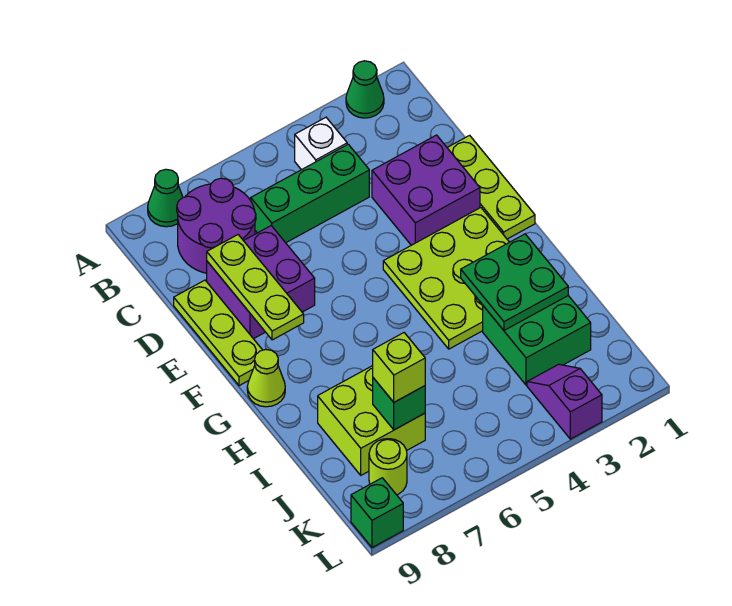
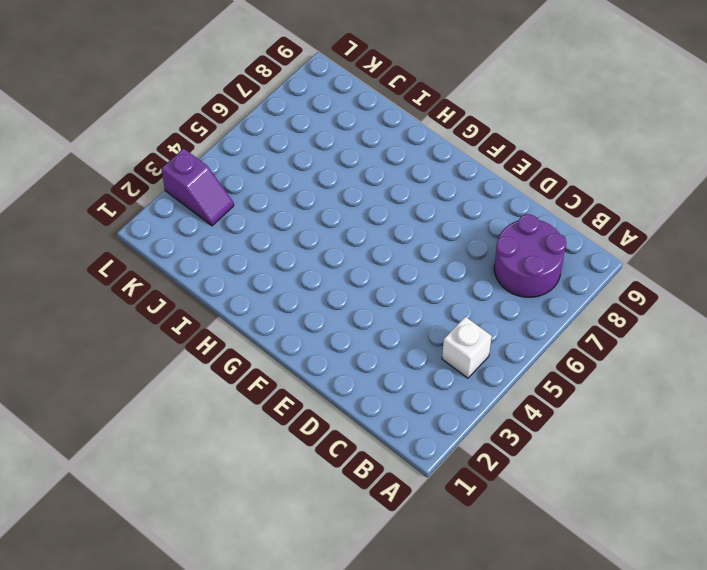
none -> green cone A2 level 1
none -> green cone A8 level 1
none -> green brick C4:C6 level 1

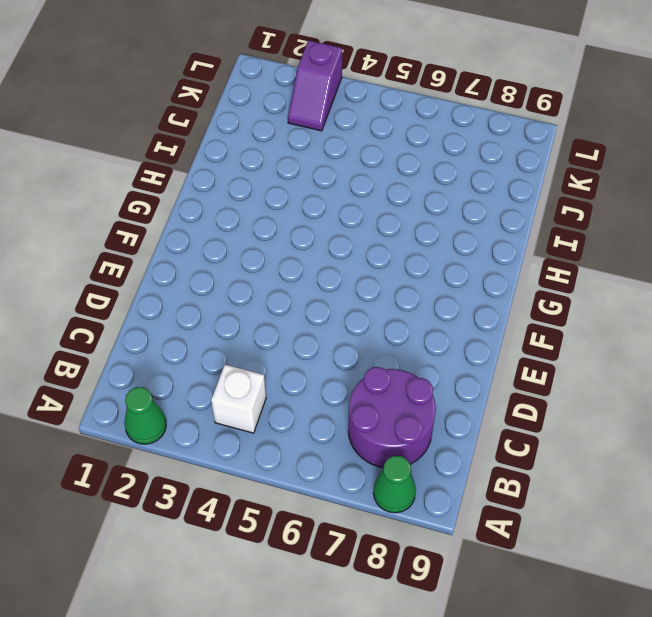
none -> green brick C4:C6 level 1
none -> lime plate D1:F1 level 1
none -> purple brick D2:E3 level 1

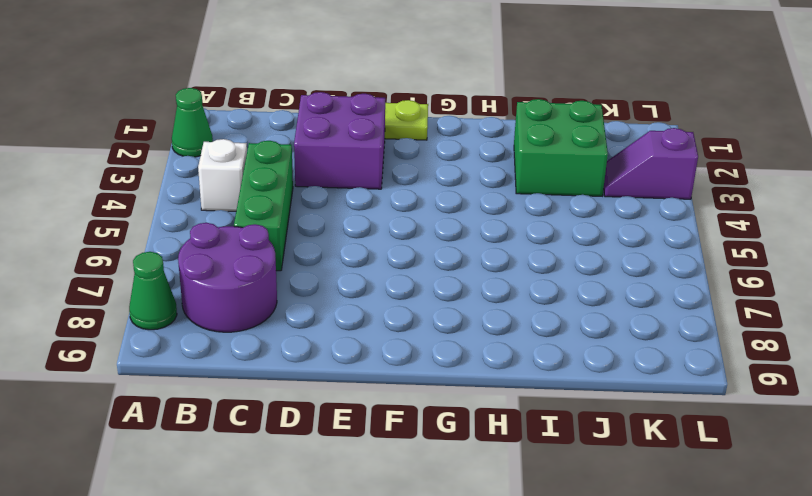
none -> purple brick D7:E8 level 1
none -> lime plate D9:F9 level 1
none -> lime plate F2:H4 level 1

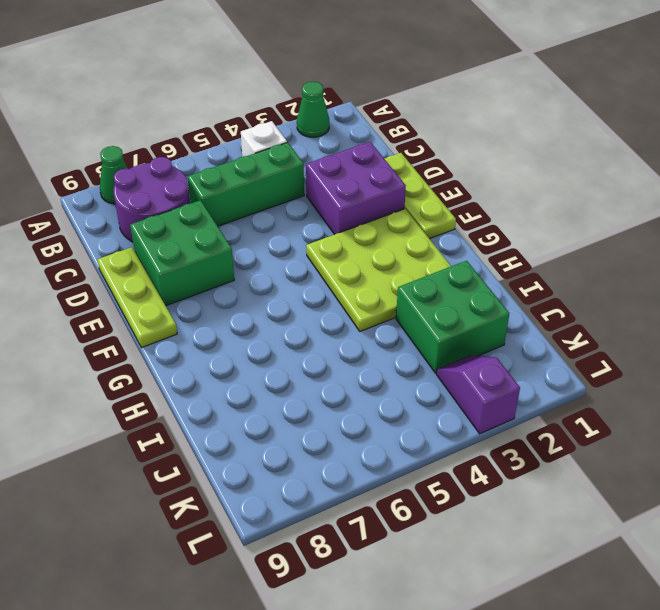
green brick D7:E8 level 1 -> purple brick D7:E8 level 1
none -> lime cone G9 level 1
none -> lime brick I7:J8 level 1
none -> lime round brick K8 level 1

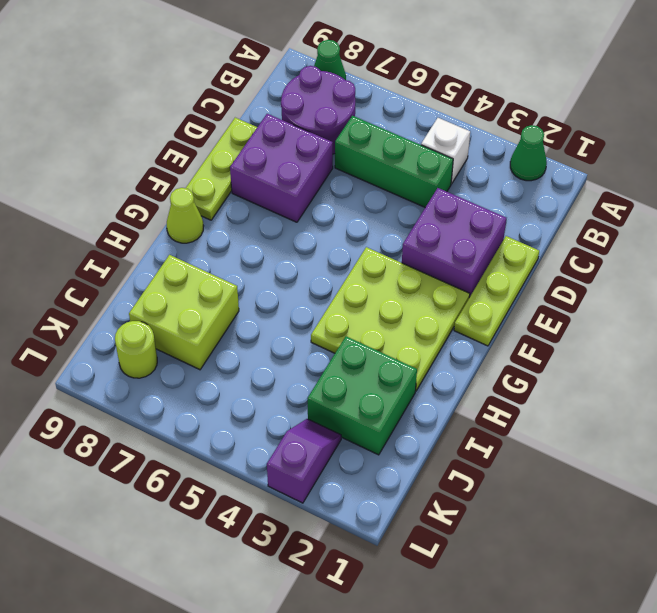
none -> green brick L9 level 1
none -> lime plate D8:F8 level 2
none -> green plate H2:I3 level 2

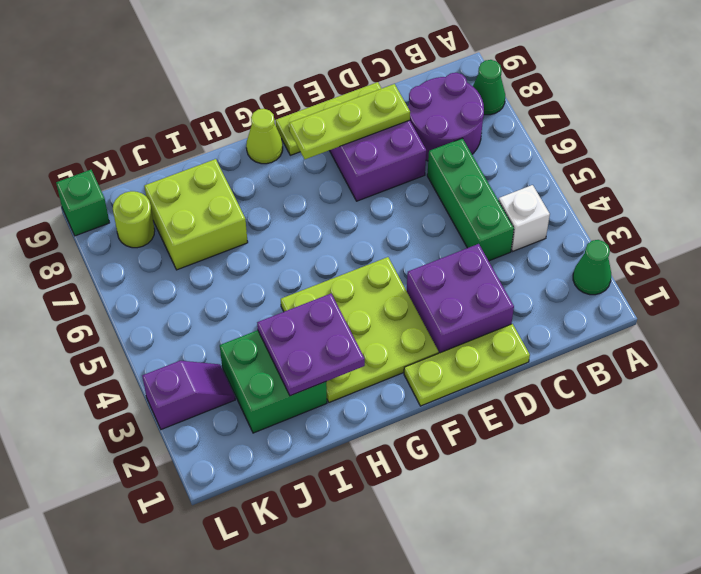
purple plate H2:I3 level 2 -> green plate H2:I3 level 2
none -> green brick J7 level 2
none -> lime brick J7 level 3

